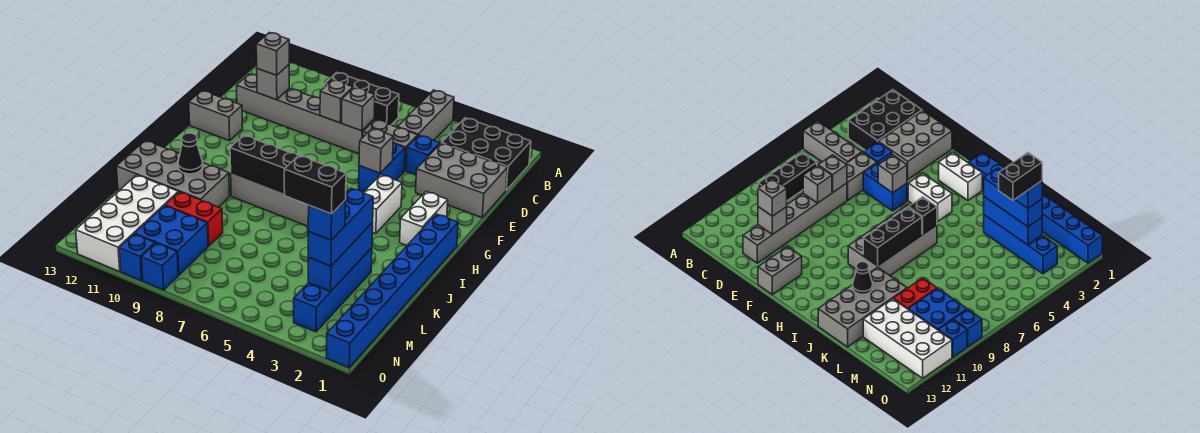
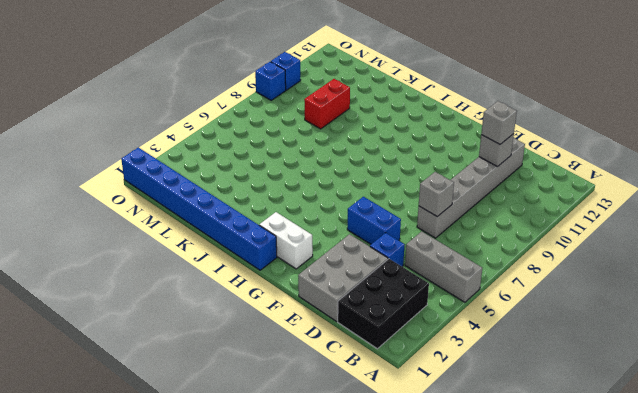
none -> black brick B7:B9 level 1
none -> grey brick D5:D6 level 1
none -> grey brick F12:F13 level 1
none -> white brick G4:H4 level 1

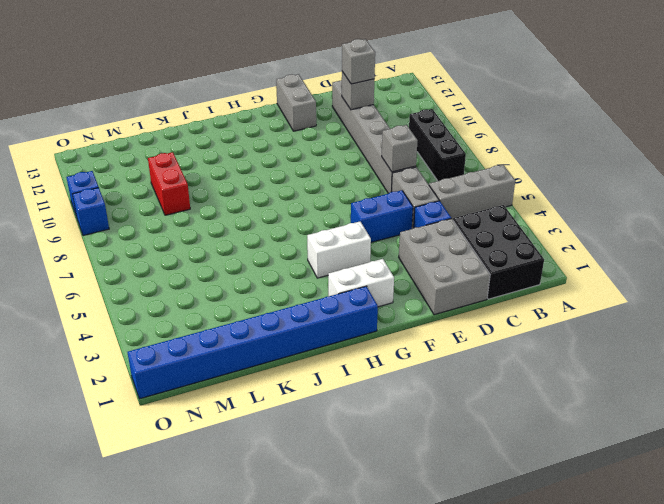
none -> grey brick H6:I9 level 1
none -> grey brick J10:K13 level 1
none -> blue brick K3:N3 level 1
none -> white brick L11:O12 level 1

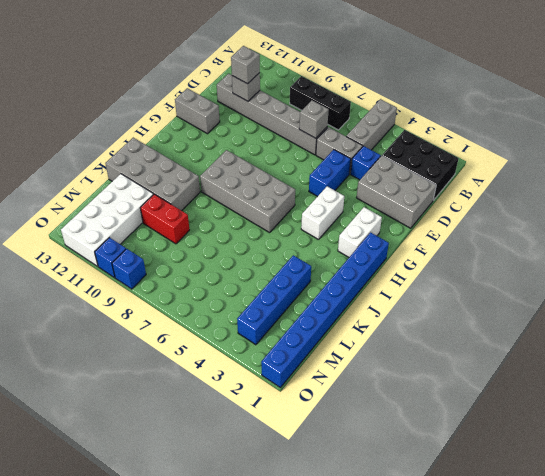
none -> blue brick M9:N10 level 1
none -> grey brick D8 level 2
none -> grey brick F5 level 2
none -> black brick I6 level 2

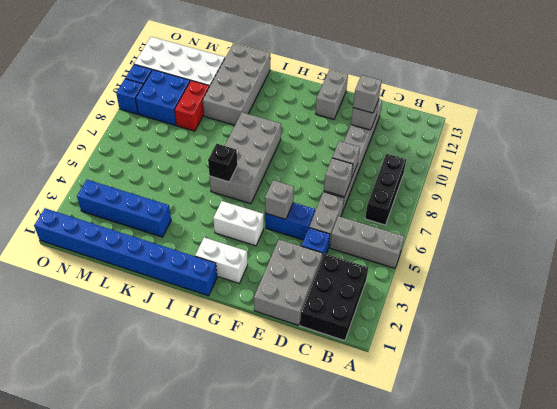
none -> black brick I7:I9 level 2
none -> black cone J11 level 2
none -> blue brick K3:M3 level 2
none -> blue brick K3:M3 level 3

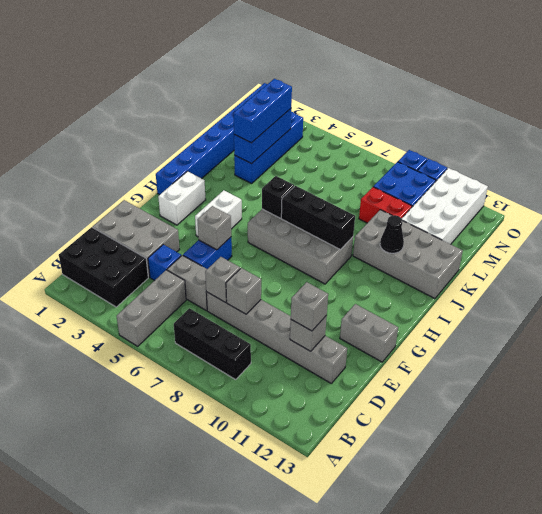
none -> blue brick M3 level 4
none -> black brick M3:M4 level 5

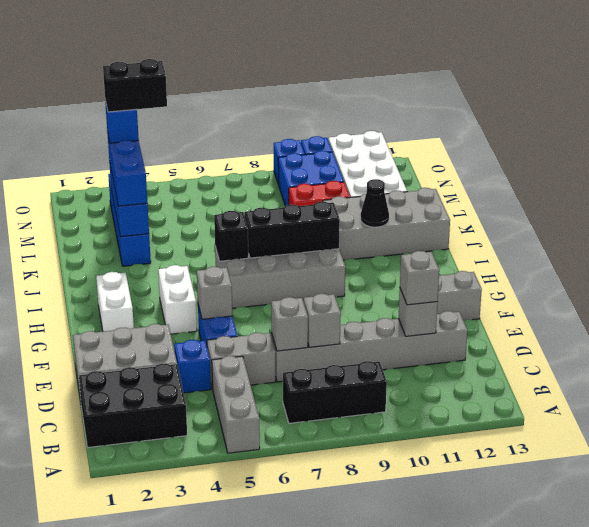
none -> blue brick H1:O1 level 1

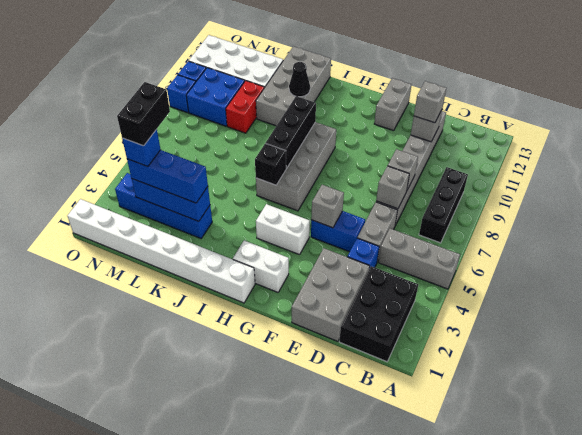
white brick H1:O1 level 1 -> blue brick H1:O1 level 1

